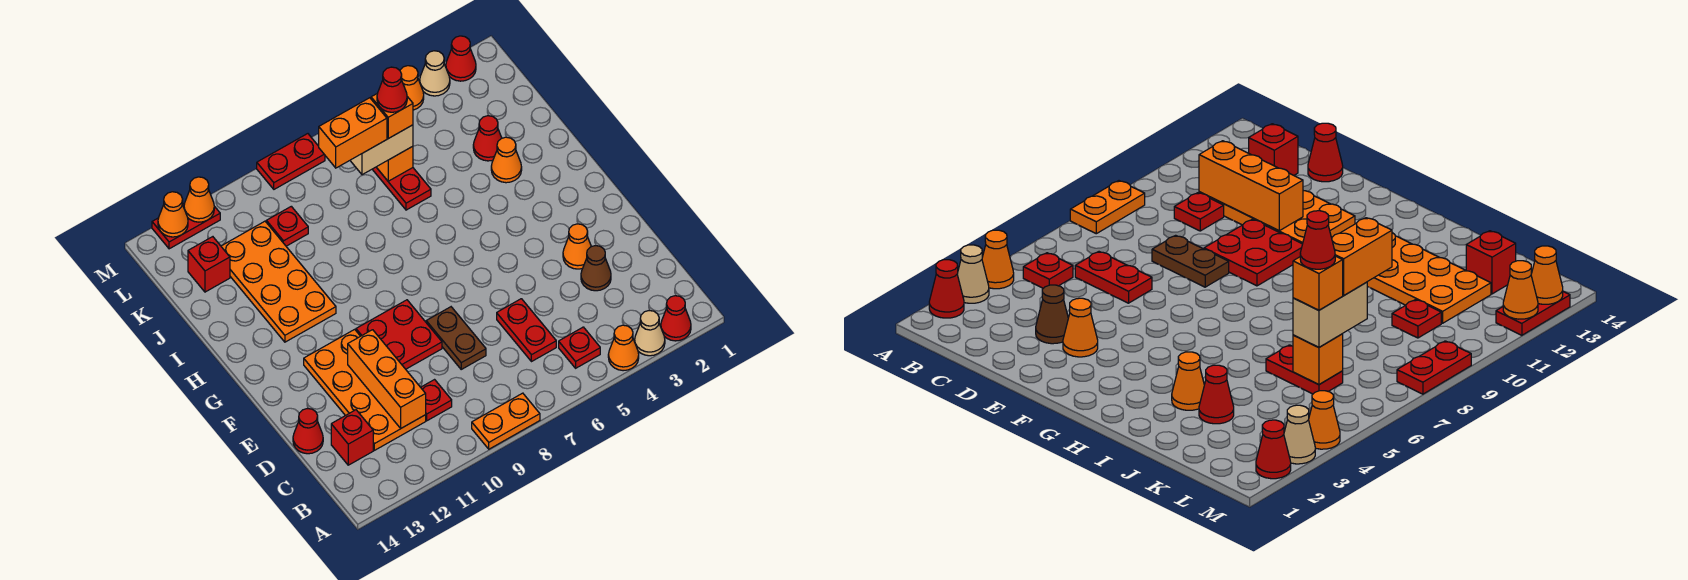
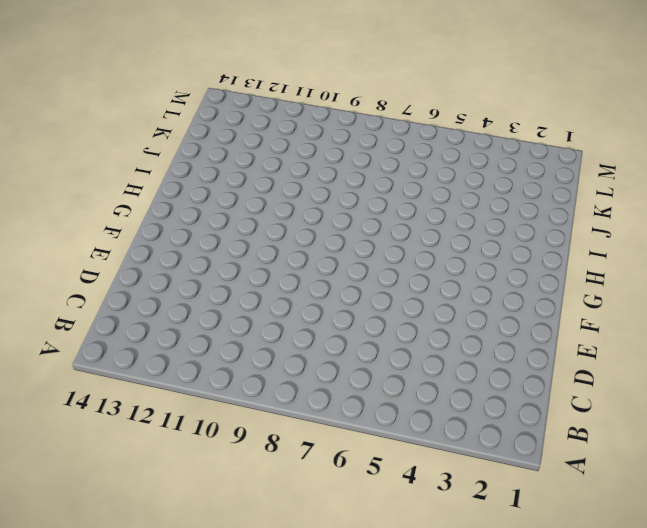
none -> red cone A2 level 1
none -> tan cone A3 level 1
none -> orange cone A4 level 1
none -> orange plate A8:A9 level 1

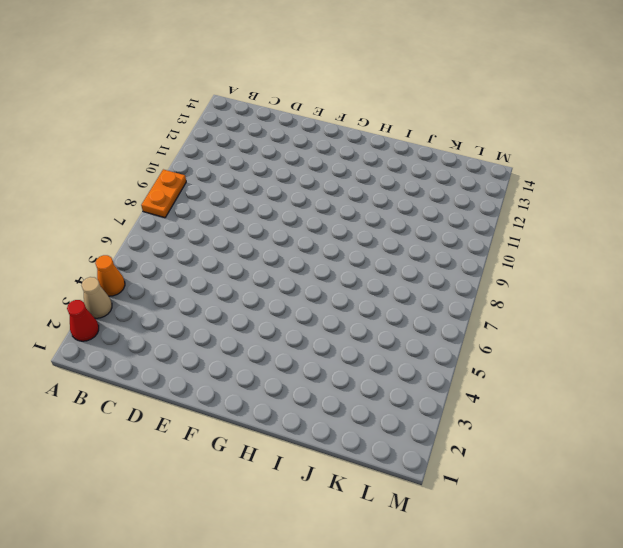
none -> red plate B5 level 1
none -> red plate C6:D6 level 1
none -> red plate C10 level 1
none -> orange plate C11:F12 level 1

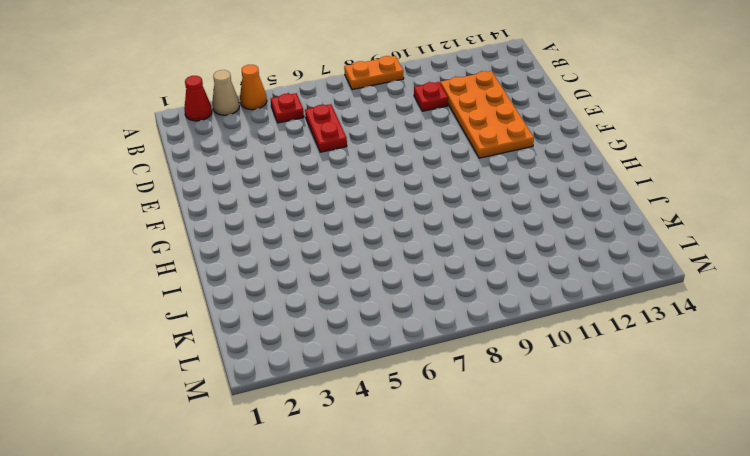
none -> red brick C13 level 1
none -> brown cone D3 level 1
none -> brown plate D8:E8 level 1
none -> red cone D14 level 1

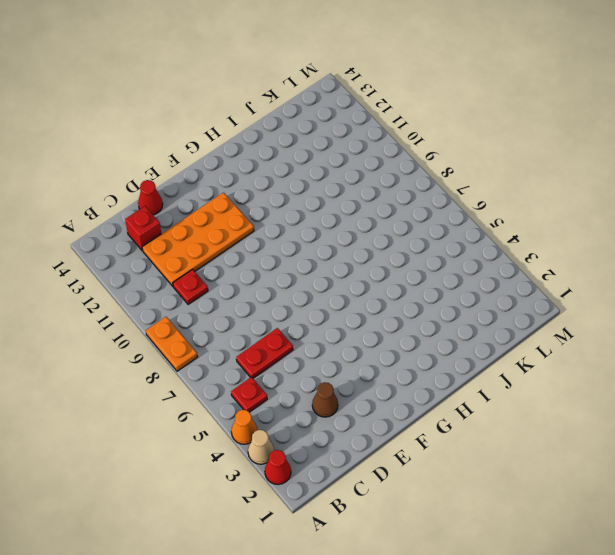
none -> brown plate D8:E8 level 1
none -> orange cone E3 level 1
none -> red plate E9:F10 level 1
none -> orange plate H11:K12 level 1

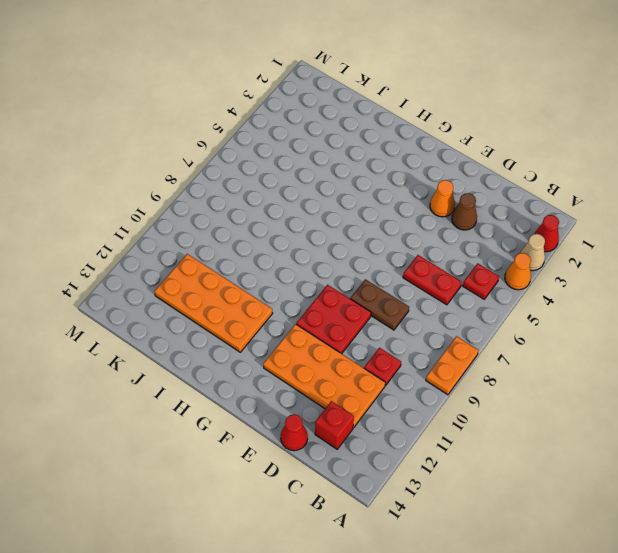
none -> orange cone I3 level 1
none -> red cone J3 level 1
none -> red plate J6:K6 level 1
none -> red plate K10 level 1

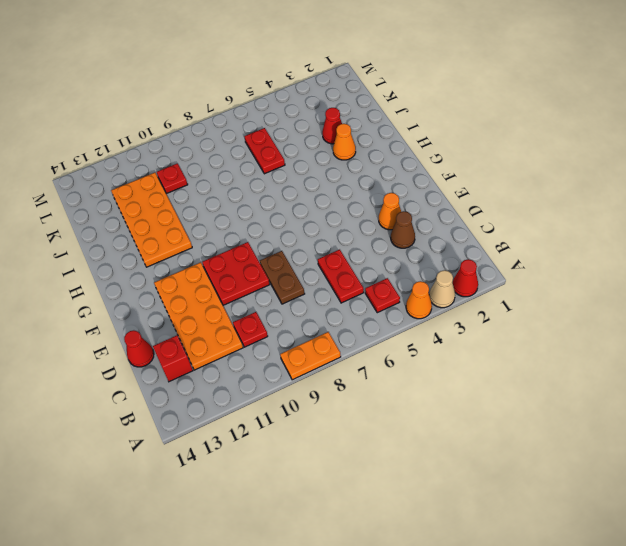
none -> red brick K13 level 1
none -> red cone M2 level 1
none -> tan cone M3 level 1
none -> orange cone M4 level 1

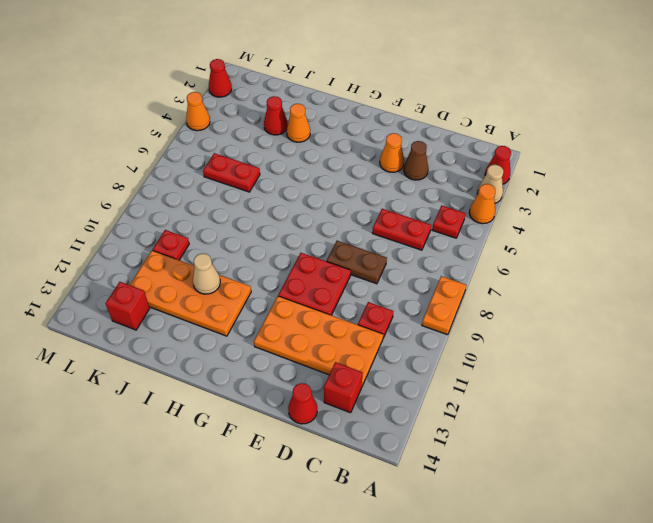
tan cone I11 level 2 -> tan cone M3 level 1
none -> red plate M8:M9 level 1
none -> red plate M12:M13 level 1
none -> orange brick C11:E11 level 2
none -> orange brick K6 level 2

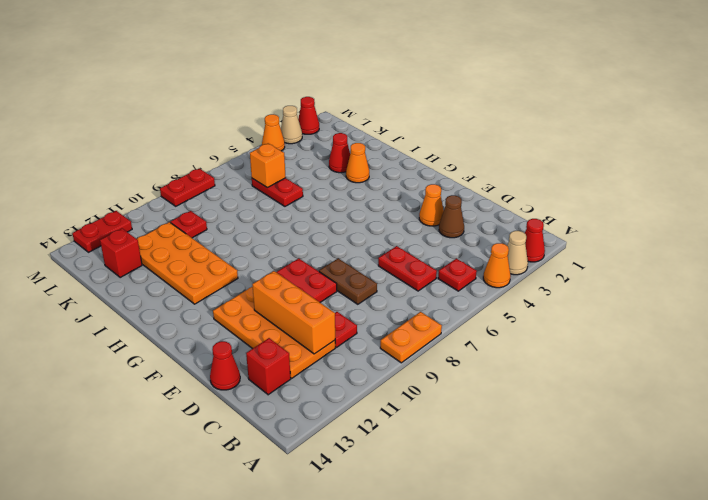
none -> orange cone M12 level 2
none -> orange cone M13 level 2
none -> tan brick K6:K7 level 3
none -> orange brick K6 level 4

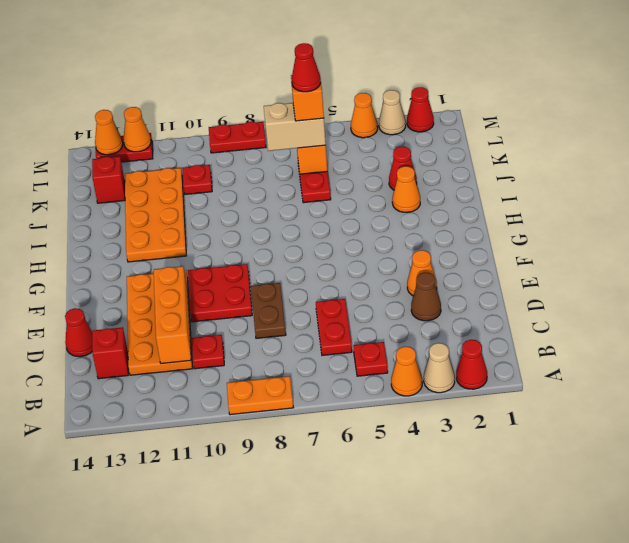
none -> orange brick K7:K8 level 4

